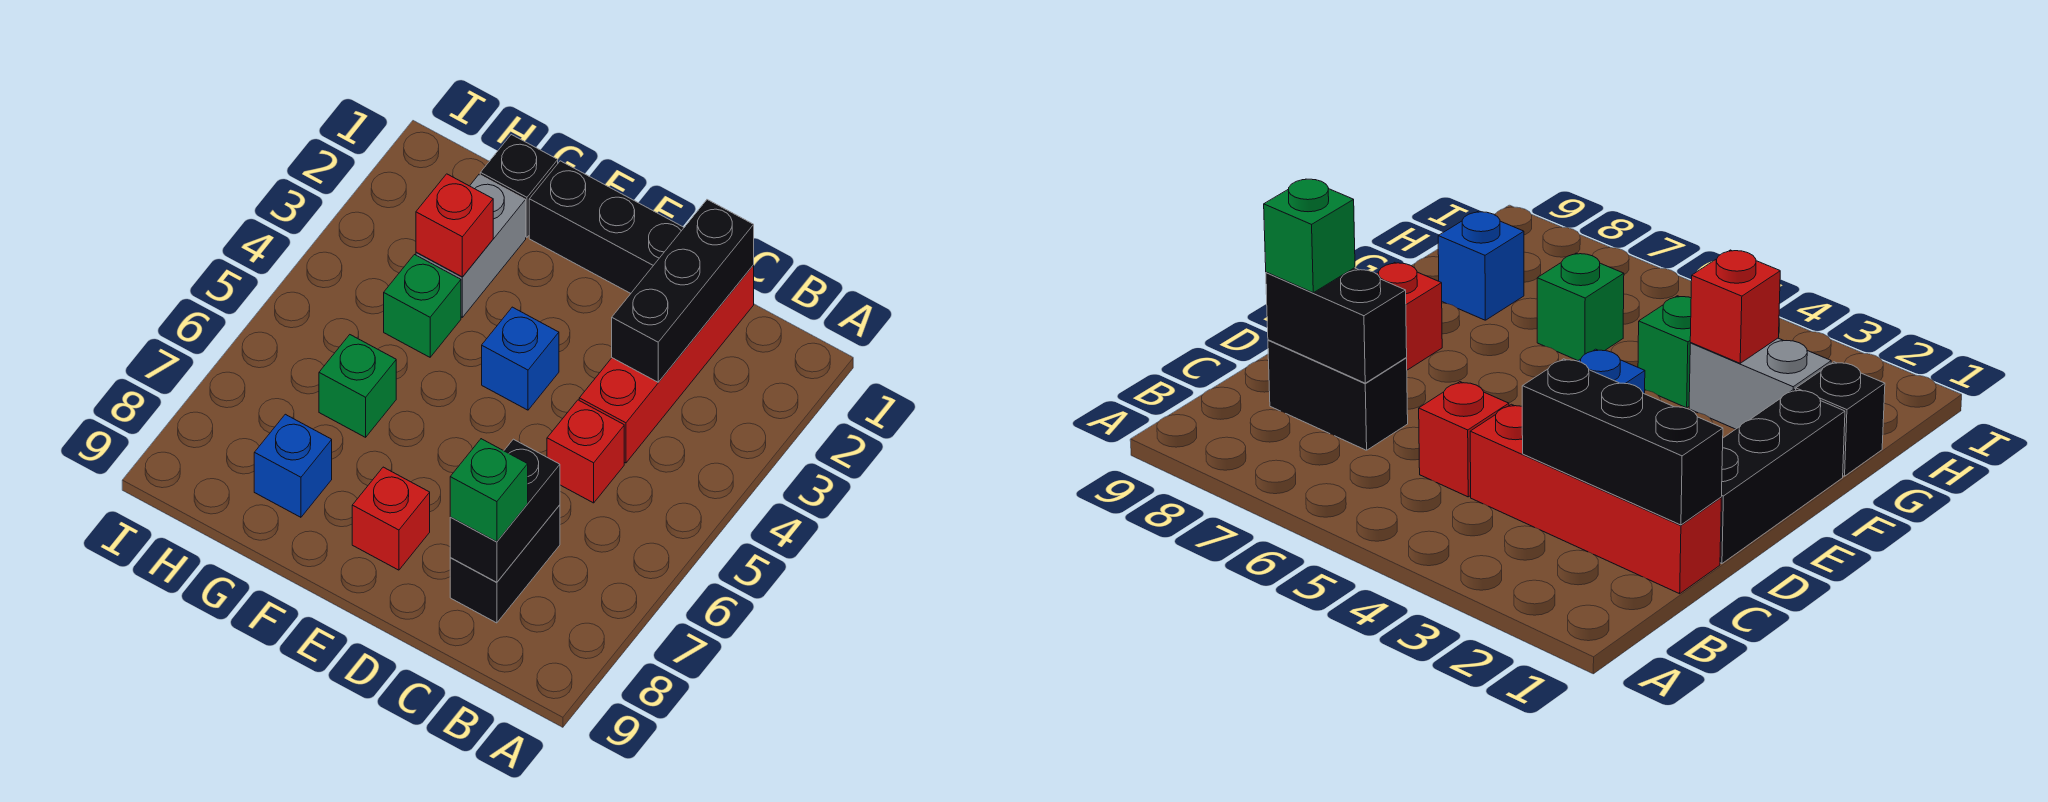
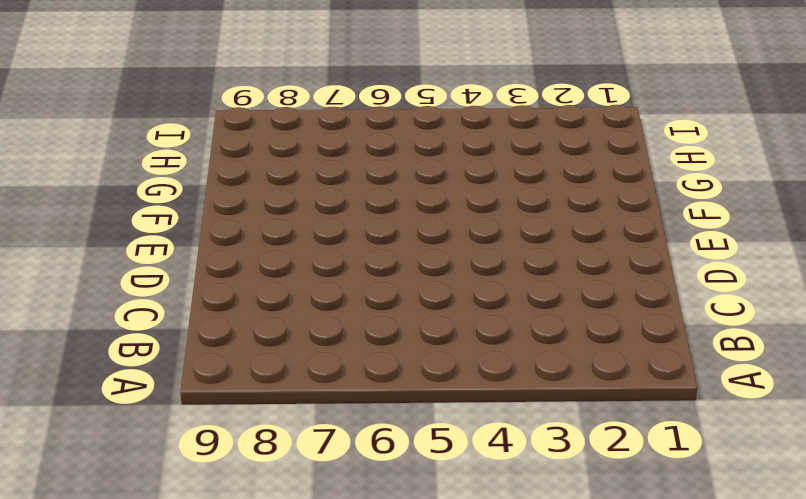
none -> red brick C1:C4 level 1
none -> red brick C5 level 1
none -> black brick C7:C8 level 1

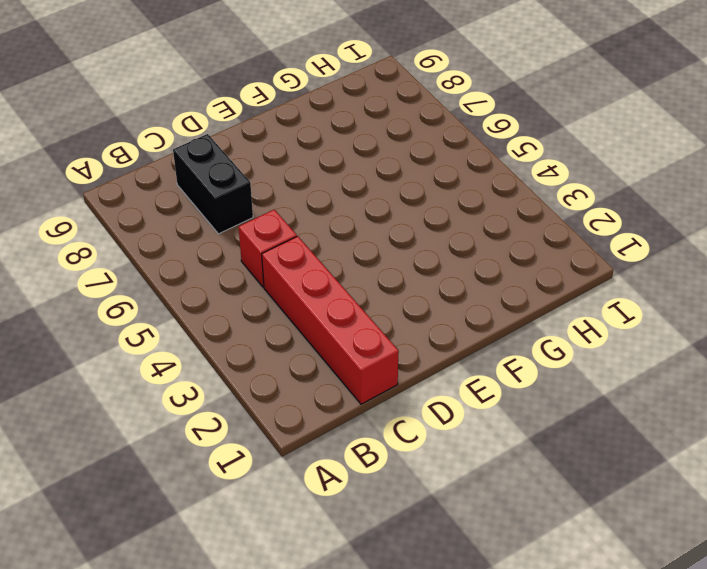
none -> black brick D1:F1 level 1
none -> blue brick E4 level 1
none -> red brick E8 level 1

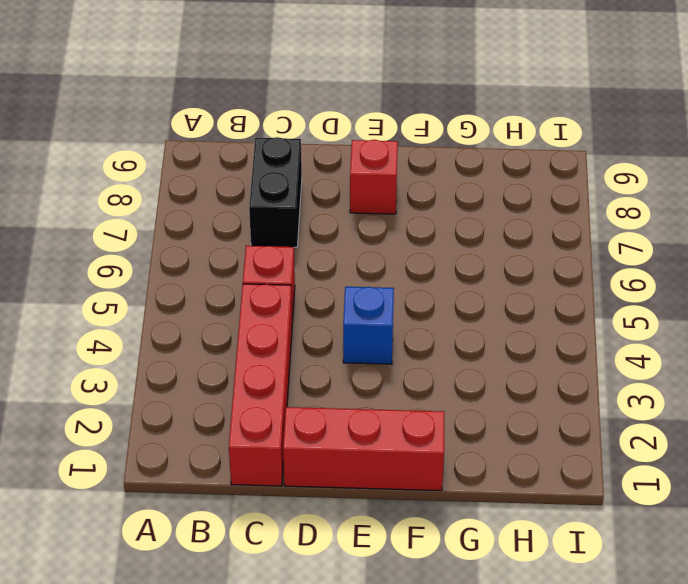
red brick D1:F1 level 1 -> black brick D1:F1 level 1
none -> black brick G1 level 1
none -> grey brick G2:G3 level 1
none -> green brick G4 level 1

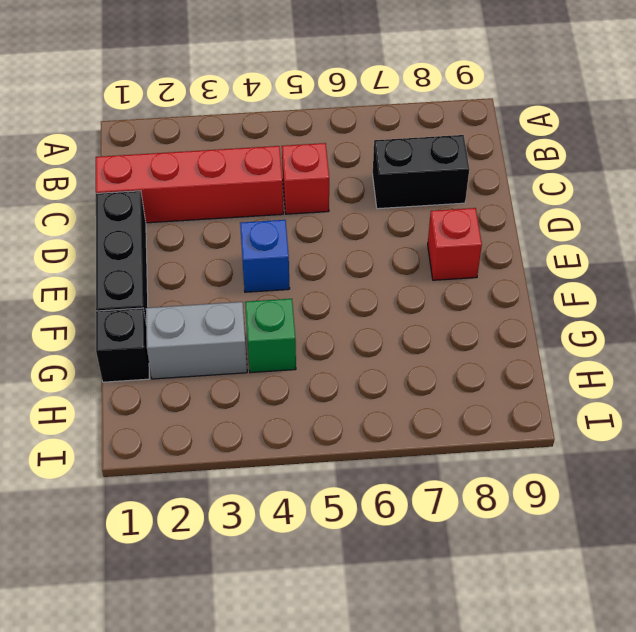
none -> green brick G6 level 1
none -> blue brick G8 level 1
none -> black brick C1:C3 level 2

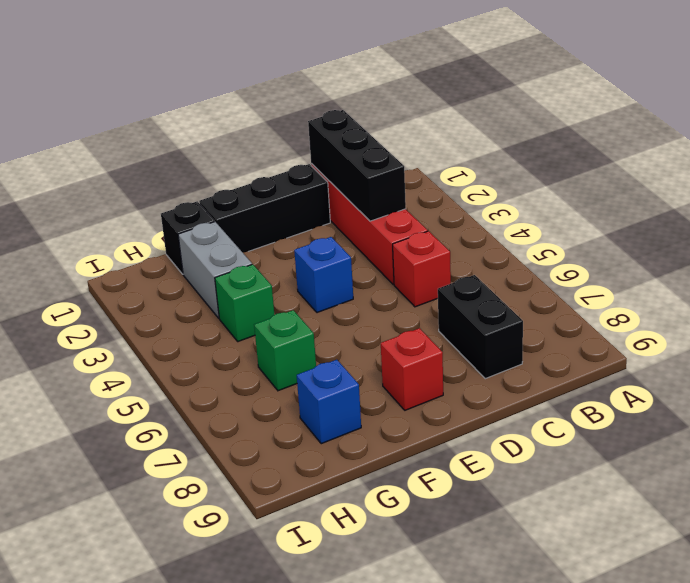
none -> black brick C7:C8 level 2
none -> red brick G3 level 2
none -> green brick C8 level 3

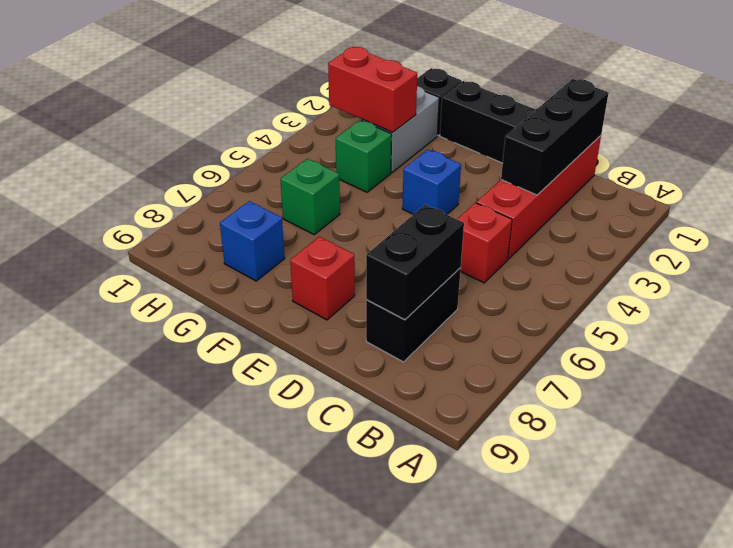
red brick G3:H3 level 2 -> red brick G3 level 2
none -> green brick C8 level 3

